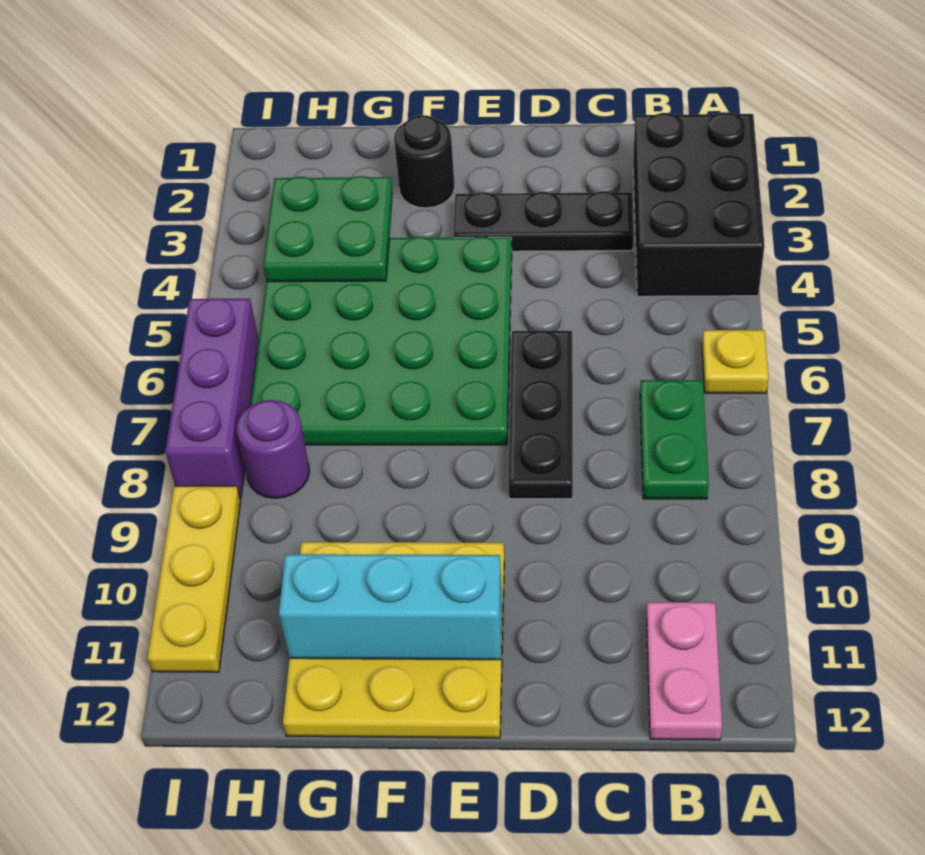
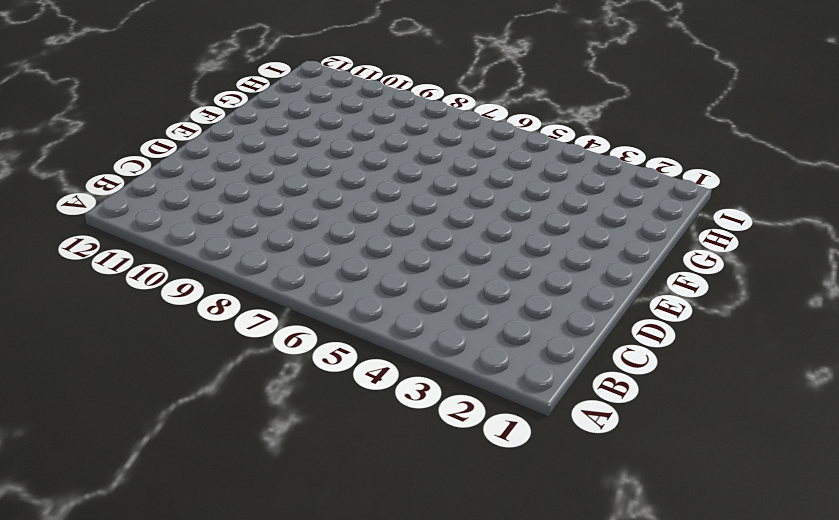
none -> black brick A2:B4 level 1
none -> yellow plate A6 level 1
none -> green plate B7:B8 level 1

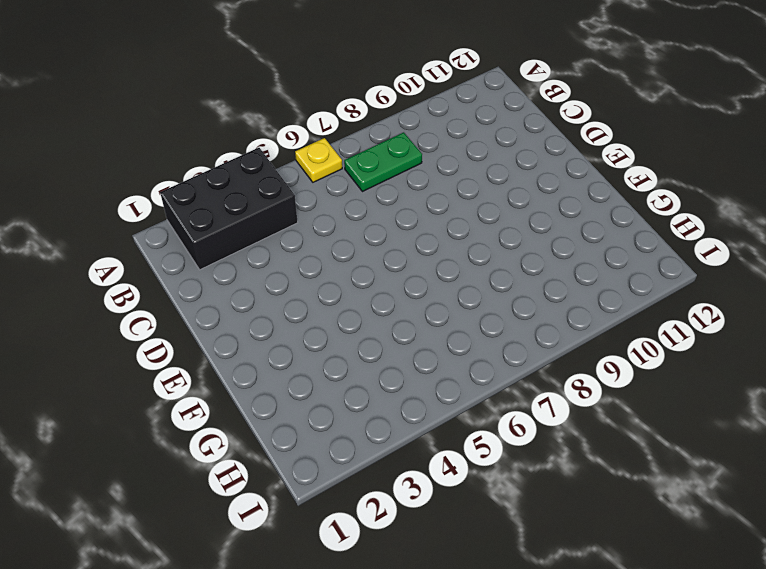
none -> pink plate B11:B12 level 1
none -> black plate C3:E3 level 1
none -> black plate D6:D8 level 1

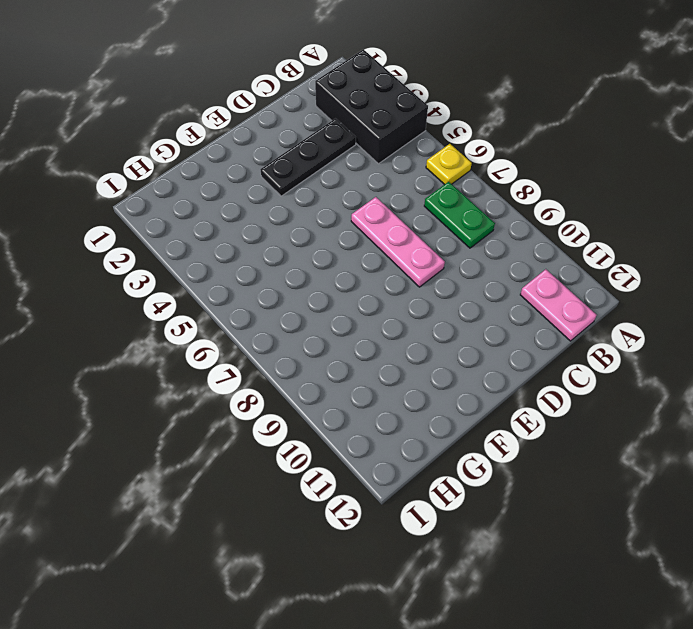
pink plate D6:D8 level 1 -> black plate D6:D8 level 1
none -> green plate E4:H7 level 1
none -> yellow plate E10:G12 level 1
none -> black round brick F2 level 1

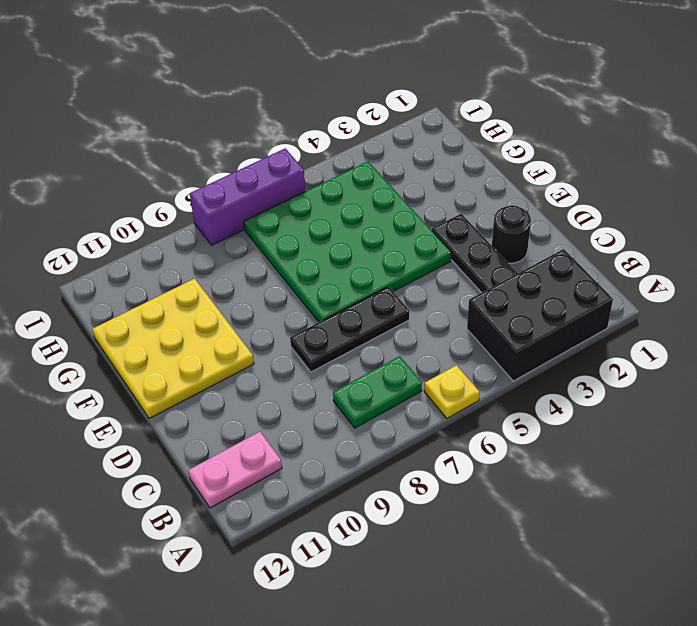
black round brick D2 level 1 -> black round brick F2 level 1
none -> purple round brick H8 level 1
none -> yellow plate I9:I11 level 1
none -> cyan brick E11:G11 level 2

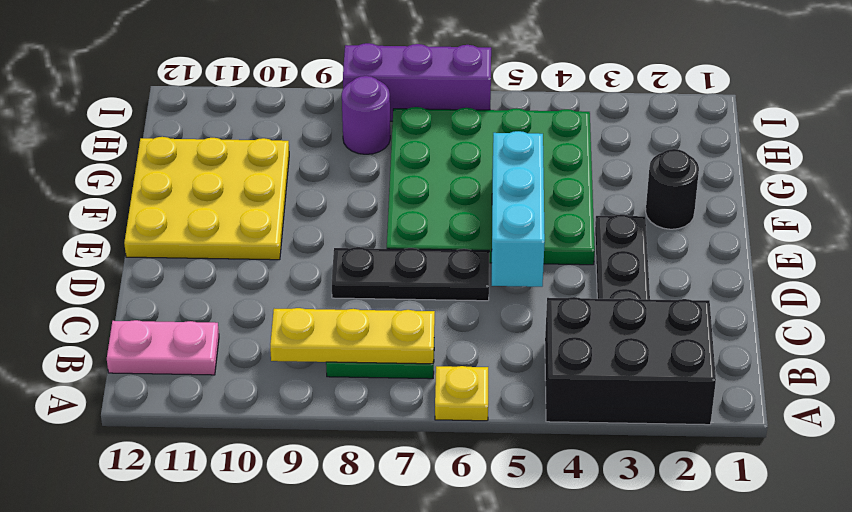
yellow plate B7:B9 level 2 -> yellow plate I9:I11 level 1
cyan brick D5:F5 level 2 -> cyan brick E11:G11 level 2
none -> green plate G3:H4 level 2

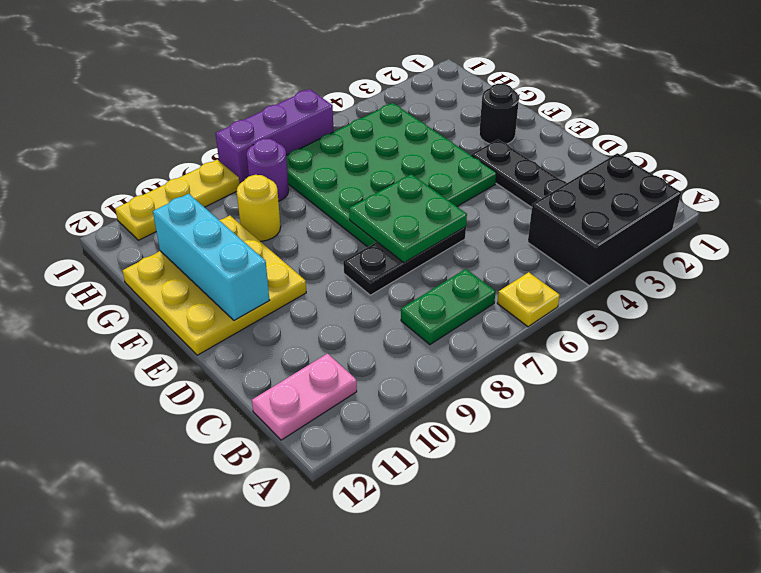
green plate D6:E7 level 2 -> green plate G3:H4 level 2
yellow round brick G9 level 1 -> none

